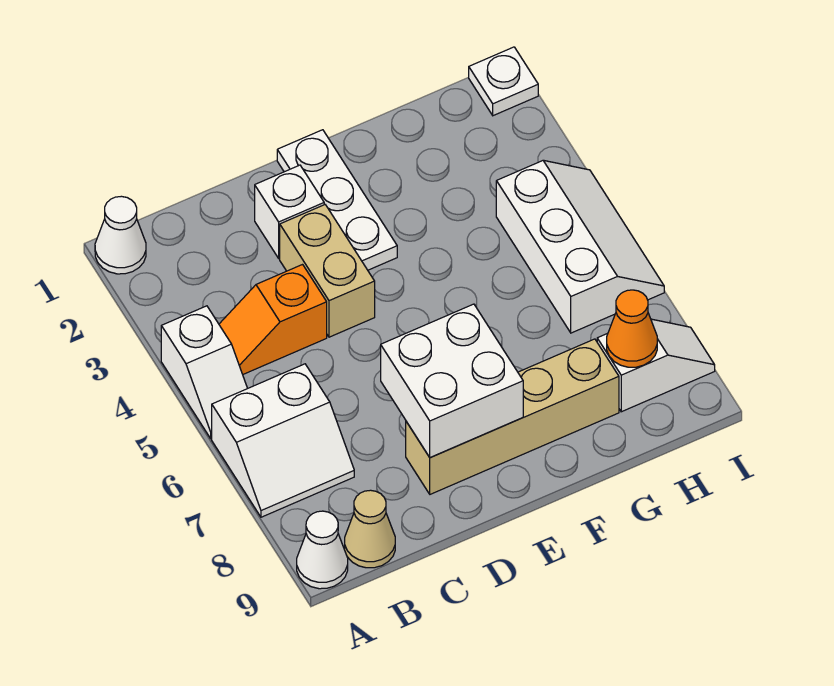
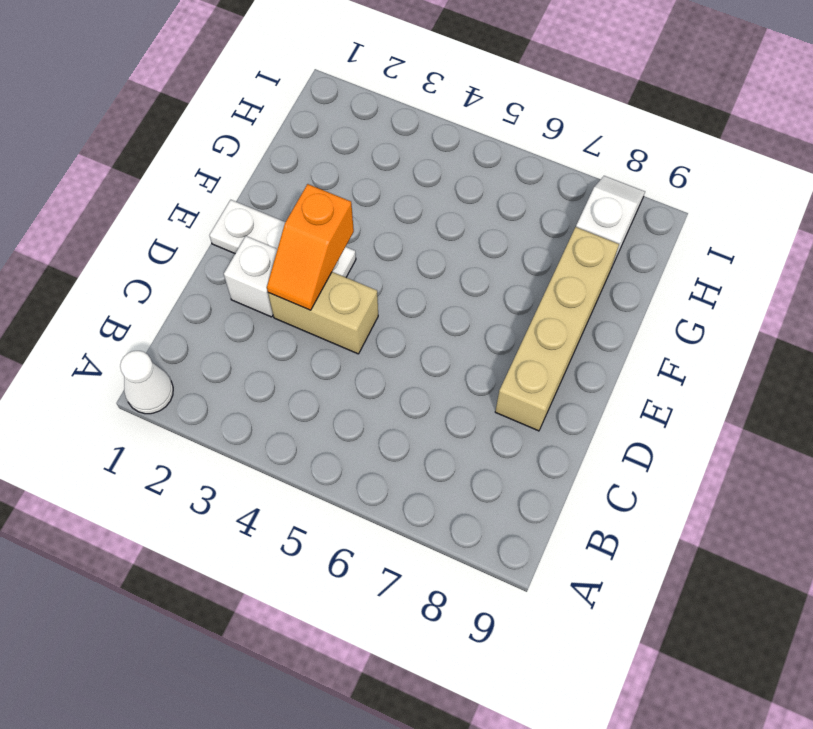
orange slope D3:E3 level 2 top E -> orange slope B4:C4 level 1 top C
none -> white slope A4:A5 level 1 top 4
none -> white slope A6:B7 level 1 top 6
none -> white cone A9 level 1

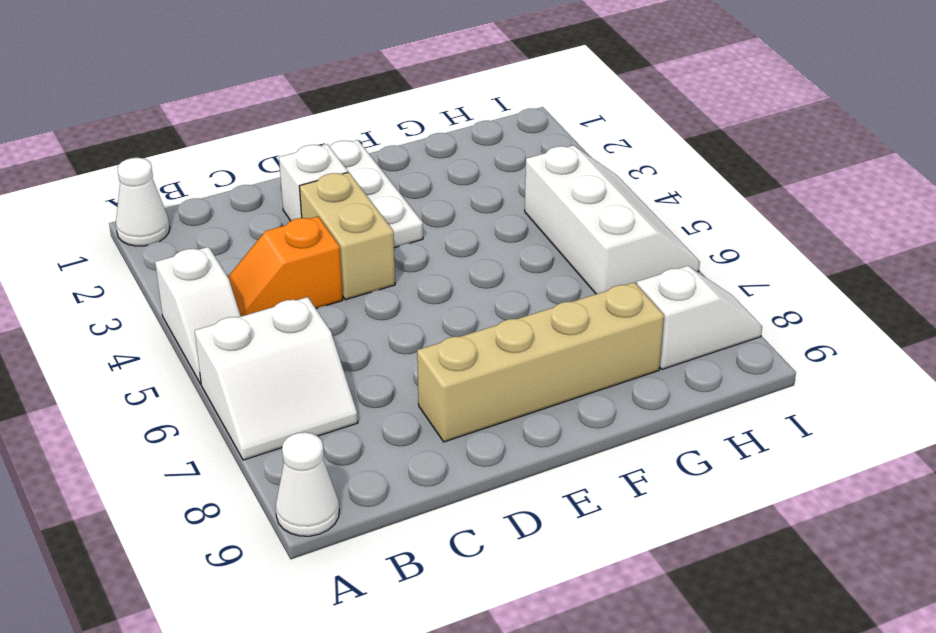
none -> tan cone B9 level 1
none -> white plate I1 level 1
none -> white brick D7:E8 level 2

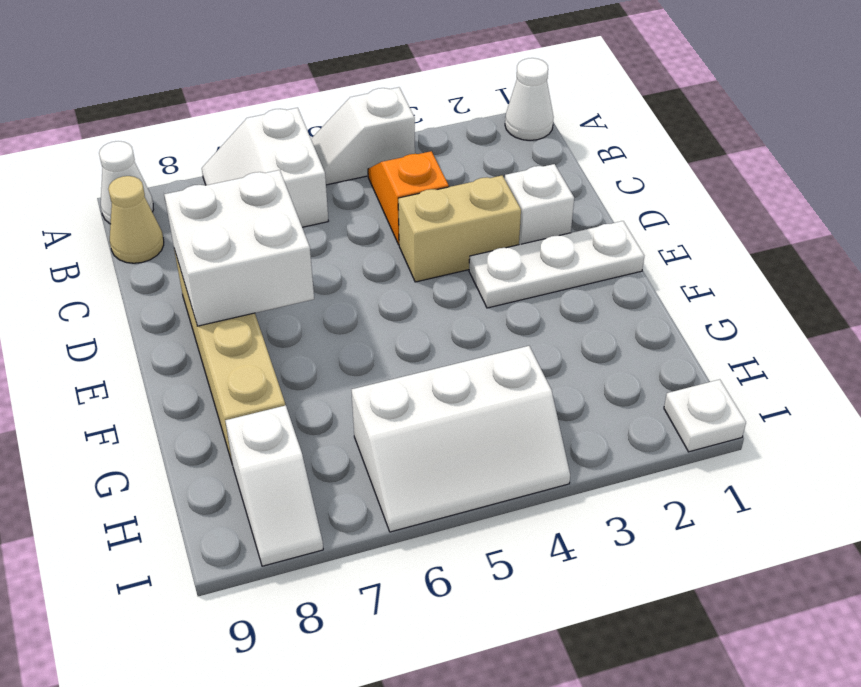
none -> orange cone H8 level 2

